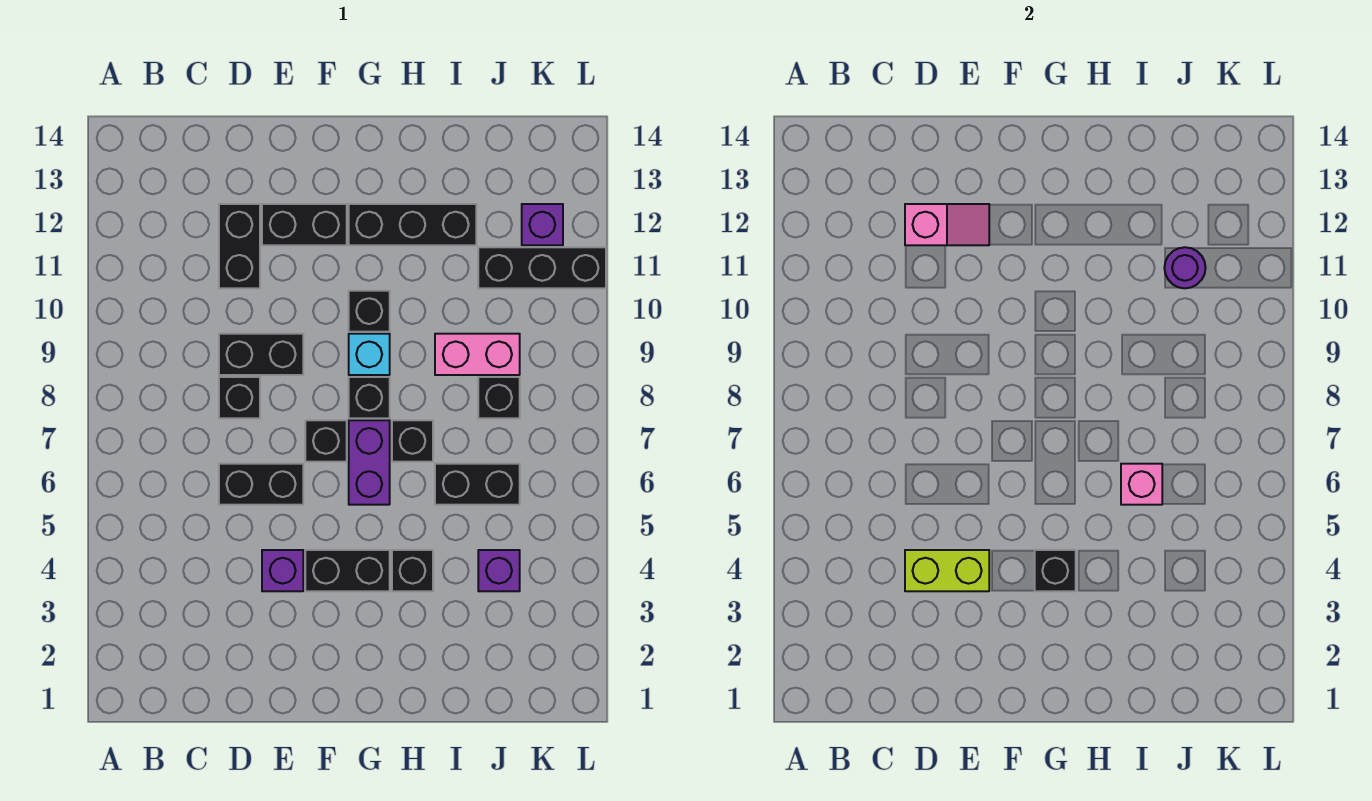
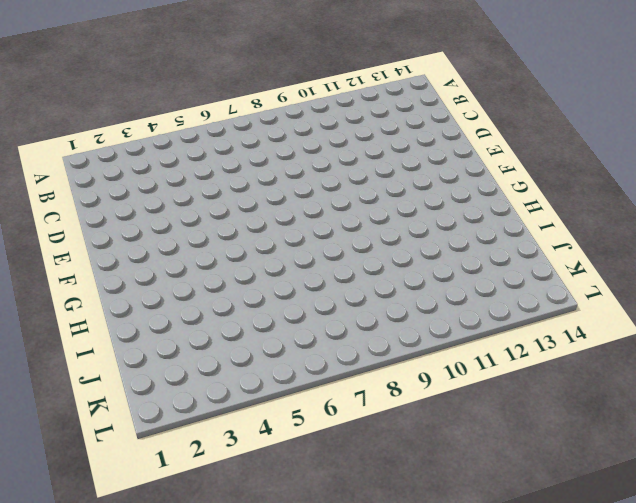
none -> black brick D6:E6 level 1
none -> black brick D8 level 1
none -> black brick D9:E9 level 1

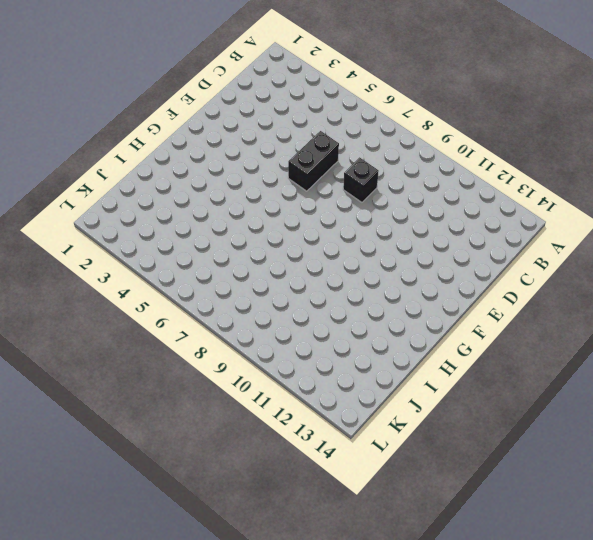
none -> black brick D9:E9 level 1
none -> black brick D11:D12 level 1
none -> purple brick E4 level 1

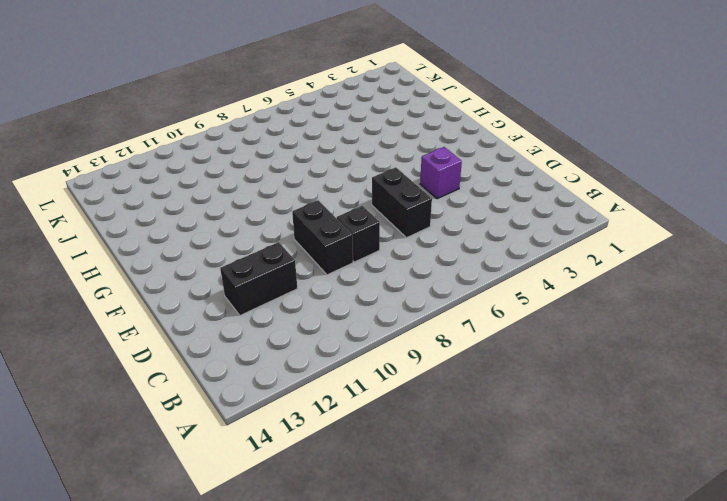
none -> black brick E12:F12 level 1
none -> black brick F4:G4 level 1
none -> black brick F7 level 1

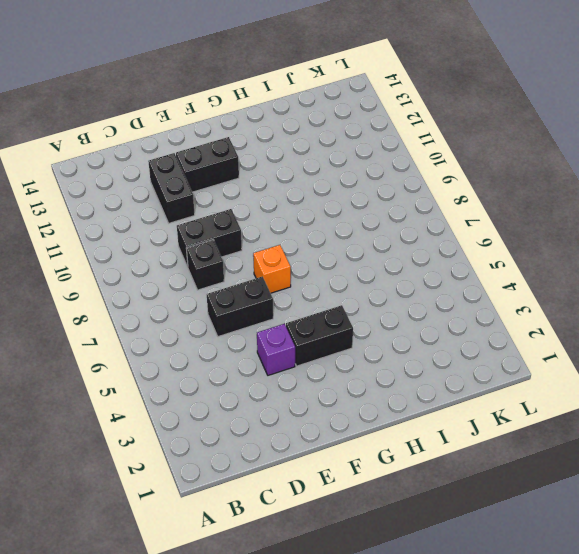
orange brick F7 level 1 -> black brick F7 level 1
none -> purple brick G6:G7 level 1
none -> black brick G8 level 1
none -> cyan brick G9 level 1

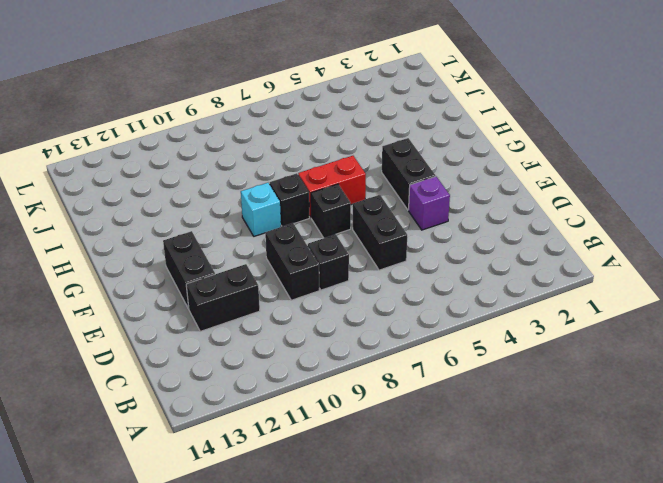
red brick G6:G7 level 1 -> purple brick G6:G7 level 1
none -> black brick G10 level 1
none -> black brick G12:I12 level 1
none -> black brick H4 level 1

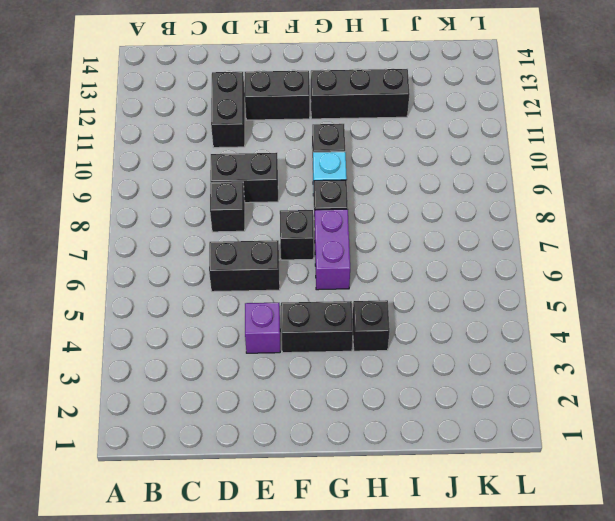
none -> black brick H7 level 1
none -> black brick I6:J6 level 1
none -> pink brick I9:J9 level 1

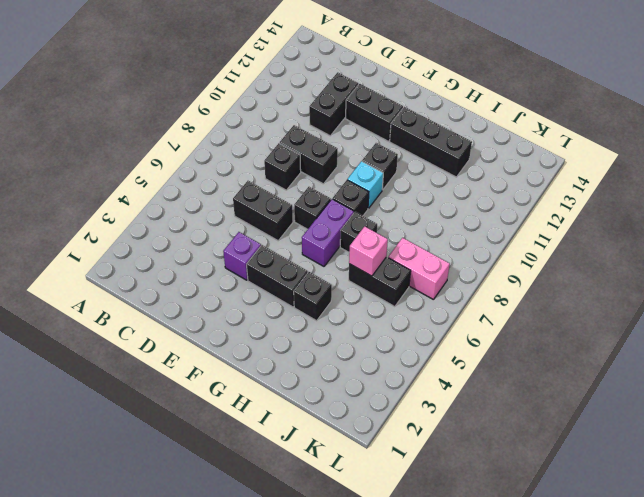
pink brick J7:K7 level 1 -> pink brick I9:J9 level 1
none -> purple brick J4 level 1
none -> black brick J8 level 1
none -> black brick J11:L11 level 1

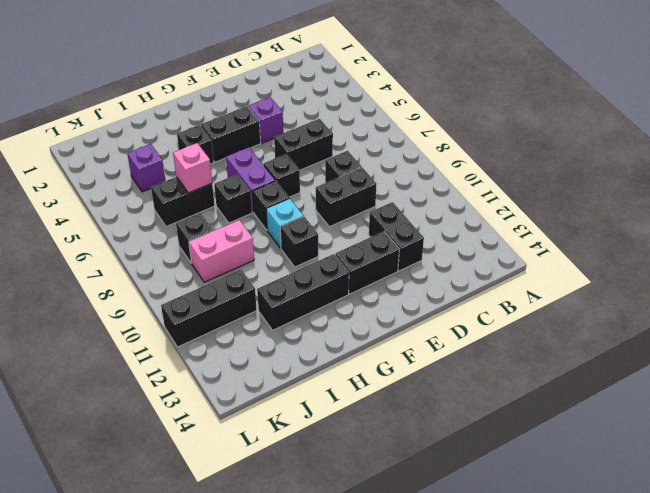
none -> purple brick K12 level 1
none -> lime brick D4:E4 level 2
none -> pink slope D12:E12 level 2 top D

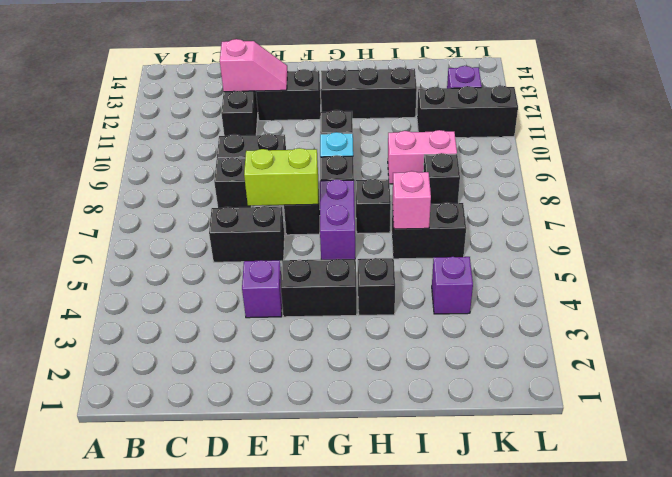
lime brick E7:F7 level 2 -> lime brick D4:E4 level 2
none -> black brick G4 level 2
none -> purple round brick J11 level 2

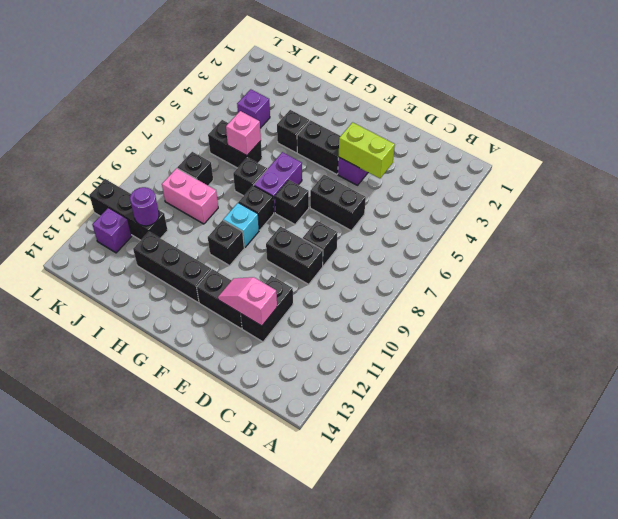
none -> black brick G4 level 2

